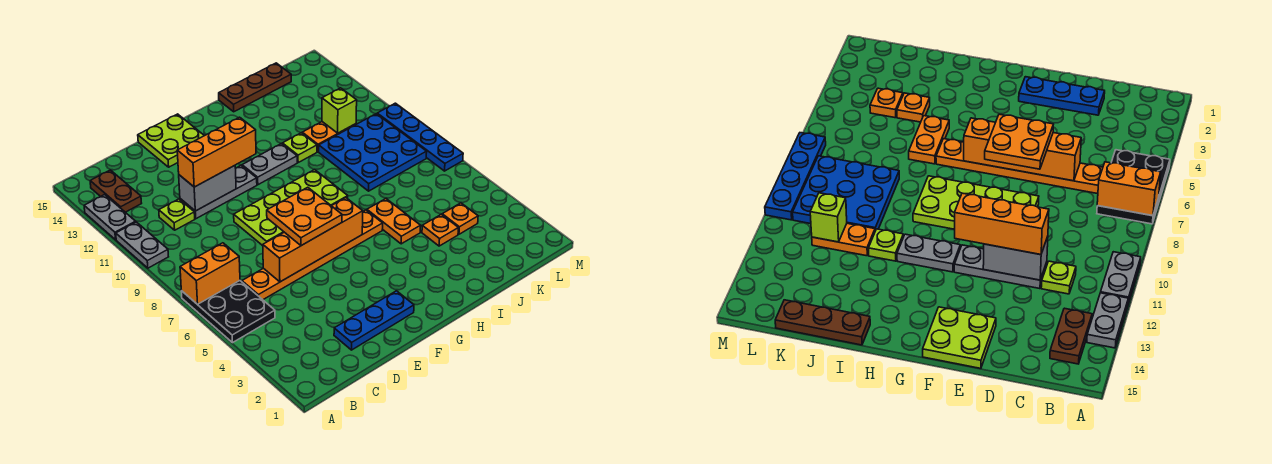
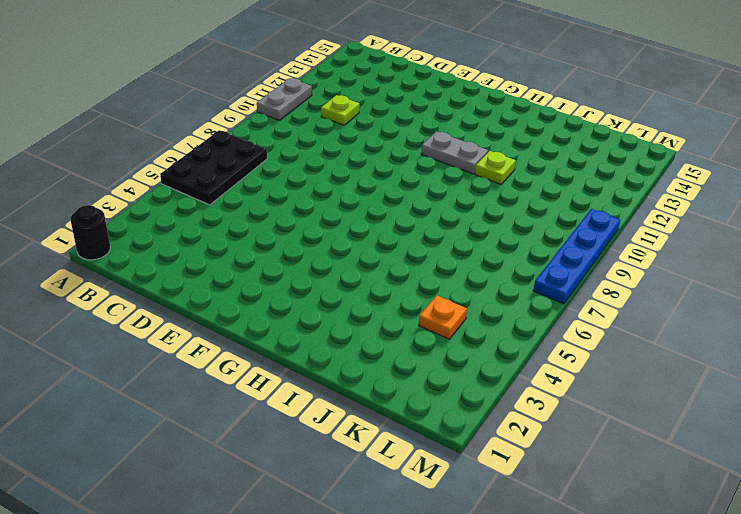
black round brick A1 level 1 -> none
none -> grey plate A12:A13 level 1
none -> brown plate B13:B14 level 1
none -> orange plate C6:H6 level 1

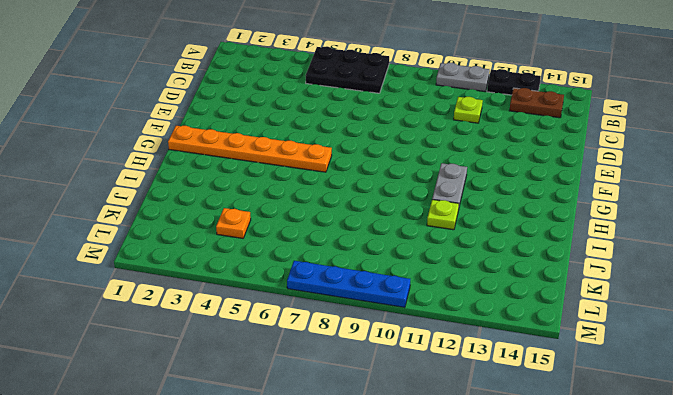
black plate A12:A13 level 1 -> grey plate A12:A13 level 1
orange plate G1:G6 level 1 -> orange plate C6:H6 level 1
none -> blue plate D2:F2 level 1
none -> grey plate D11:F11 level 1
none -> lime plate E8:H9 level 1

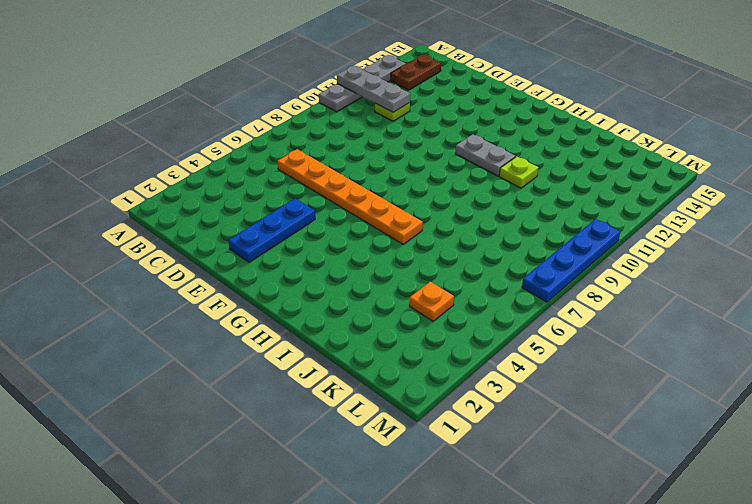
grey plate A11:C11 level 2 -> grey plate D11:F11 level 1
blue plate E2:E4 level 1 -> blue plate D2:F2 level 1
none -> black plate A5:B7 level 1
none -> lime plate E8:H9 level 1
none -> lime plate E14:F15 level 1

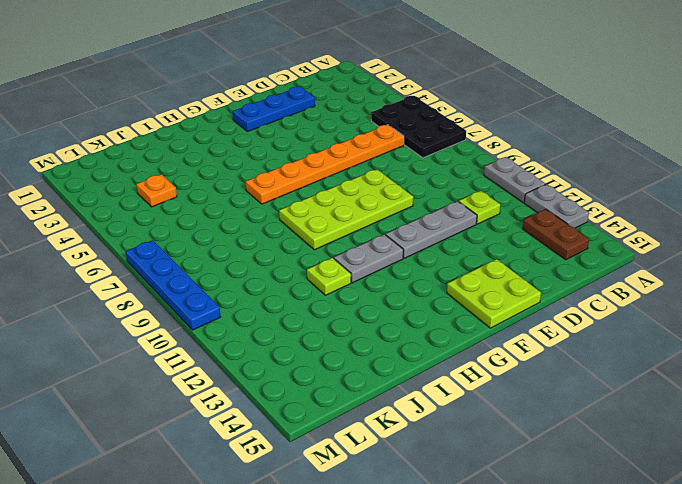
none -> orange plate I5:I6 level 1
none -> brown plate I15:K15 level 1
none -> orange plate J4 level 1

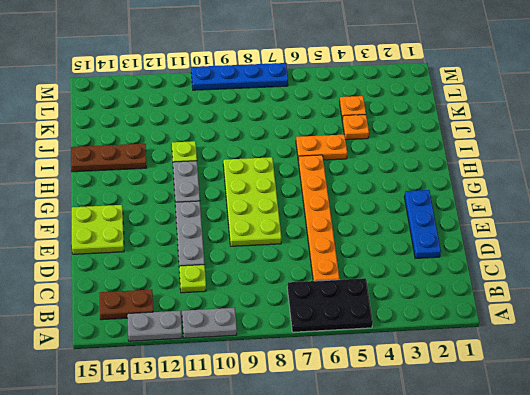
brown plate I13:I15 level 1 -> brown plate I15:K15 level 1
none -> blue plate J8:L10 level 1
none -> orange plate J11:K11 level 1
none -> orange brick A7:B7 level 2

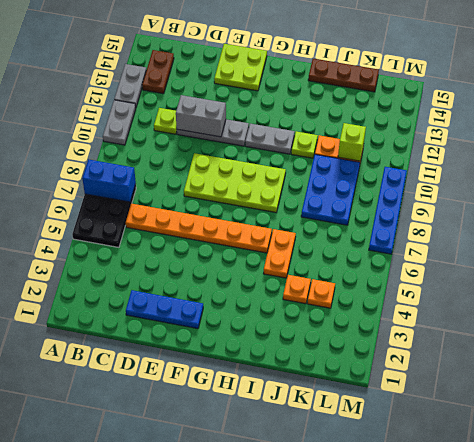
blue brick A7:B7 level 2 -> orange brick A7:B7 level 2
blue plate J8:K10 level 1 -> blue plate J8:L10 level 1
none -> orange brick D6:G6 level 2
none -> orange brick D11:F11 level 3
none -> orange plate E6:F7 level 3

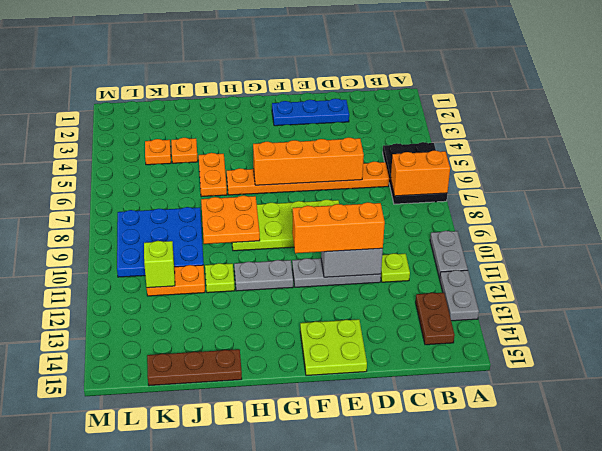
orange plate H8:I9 level 2 -> orange plate E6:F7 level 3
none -> blue plate M7:M10 level 1

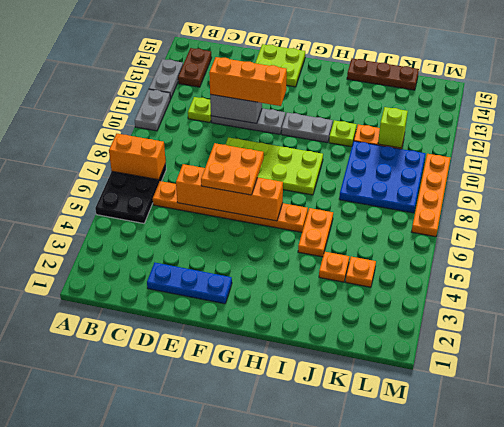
orange plate M7:M10 level 1 -> blue plate M7:M10 level 1

